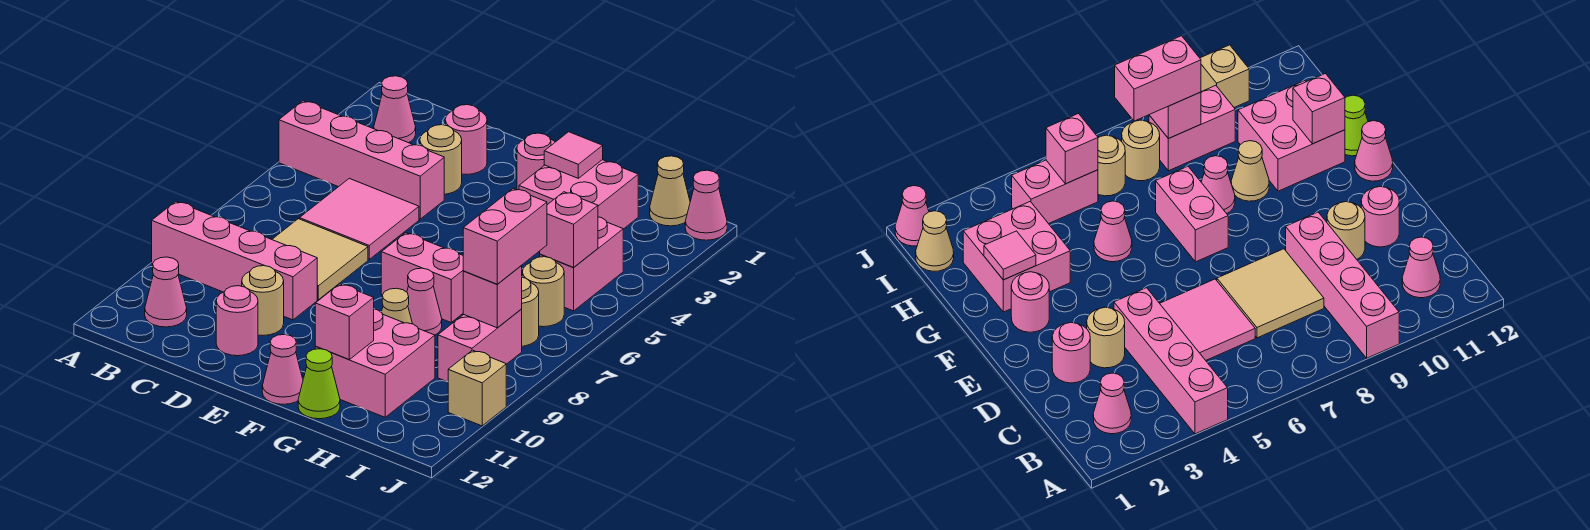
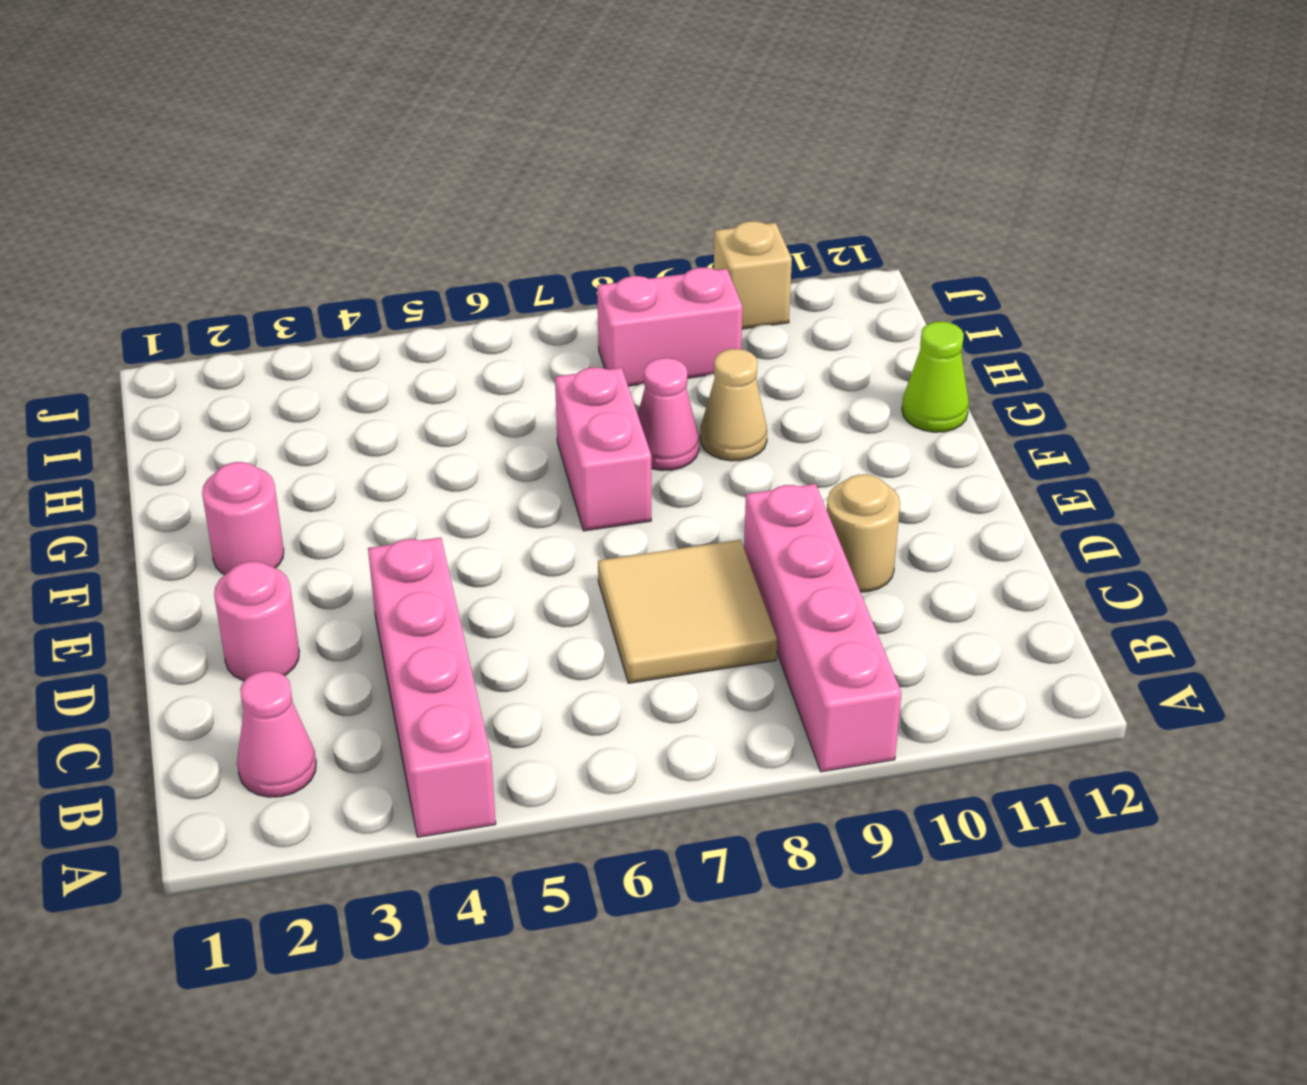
none -> pink cone B11 level 1
none -> pink tile C5:D6 level 1
none -> tan round brick D3 level 1
none -> pink round brick D11 level 1

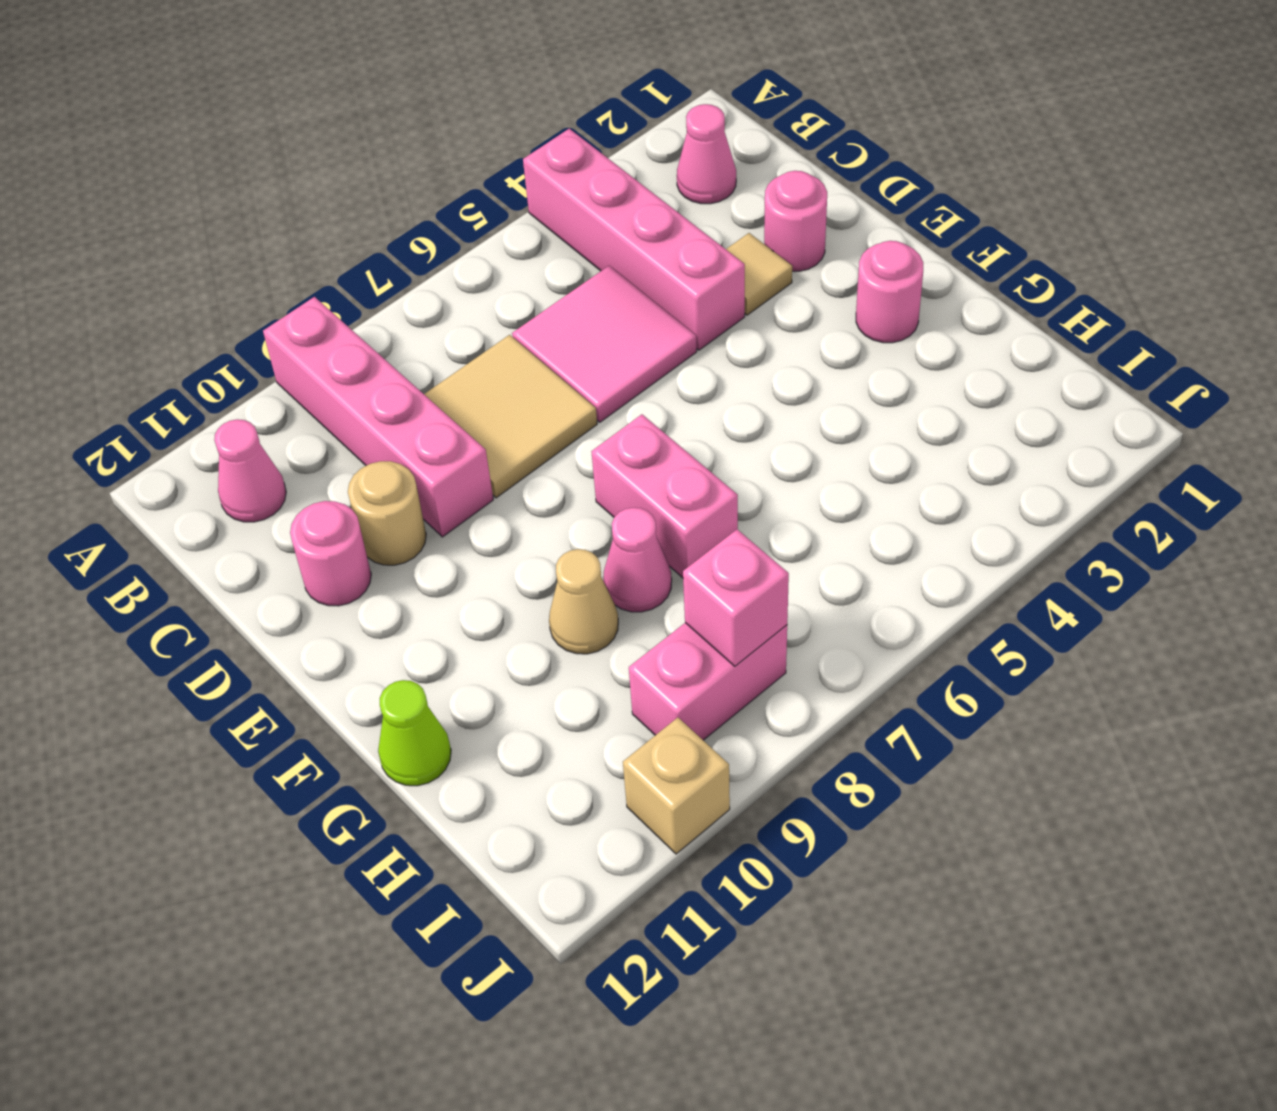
tan tile D3 level 1 -> tan round brick D3 level 1
none -> pink cone F12 level 1
none -> pink brick G2:H3 level 1
none -> pink cone G5 level 1
none -> pink brick G10:H11 level 1

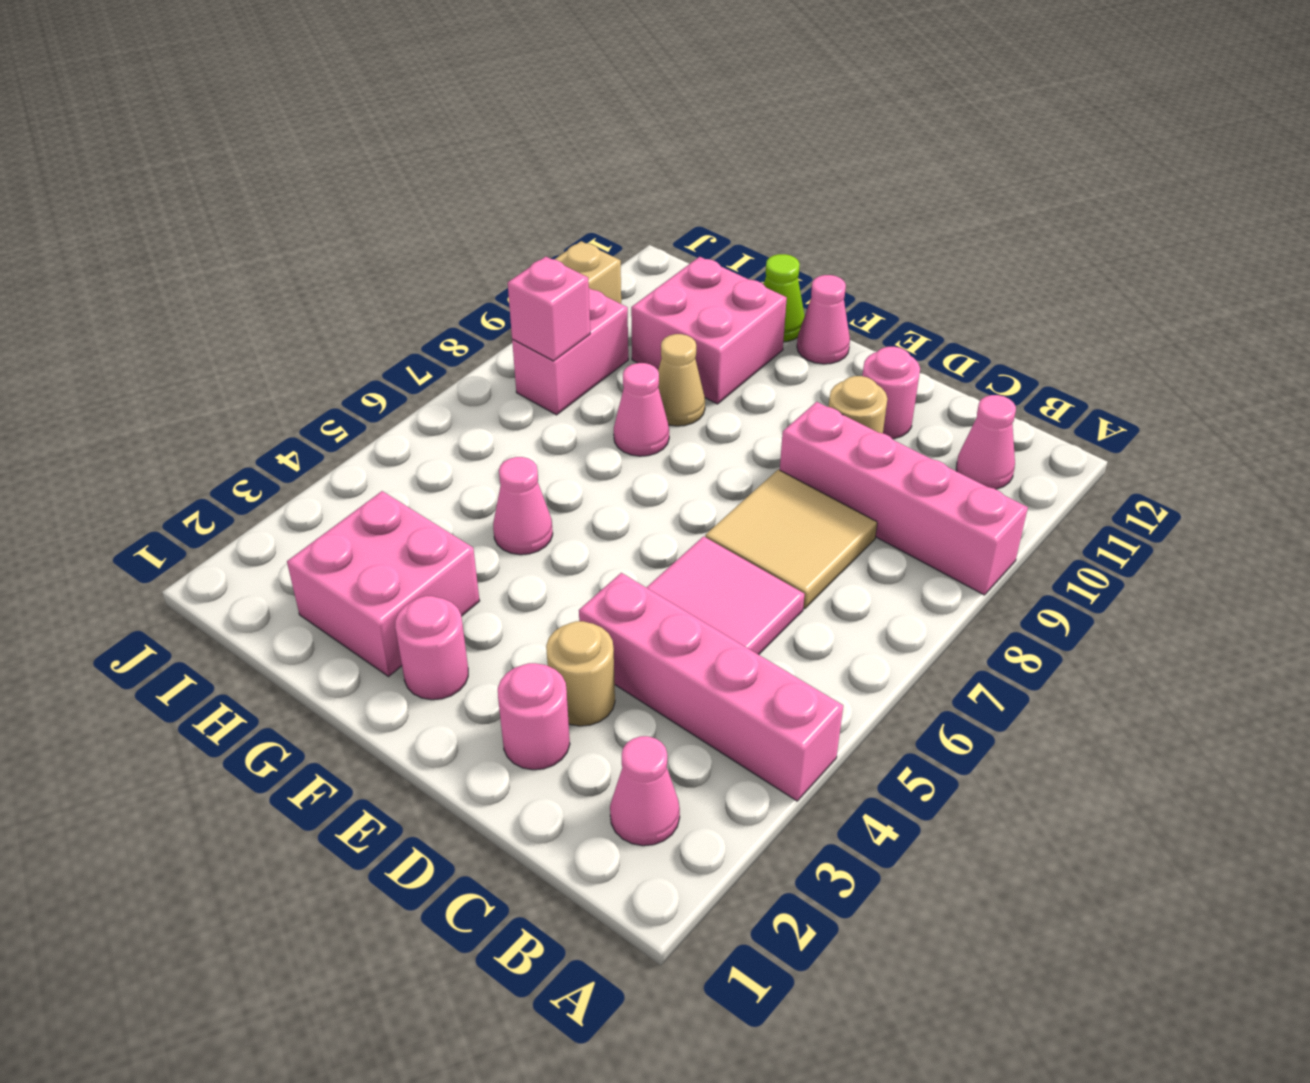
none -> pink brick F7:G7 level 1
none -> tan cone I1 level 1
none -> pink brick I4:I5 level 1
none -> tan round brick I6 level 1

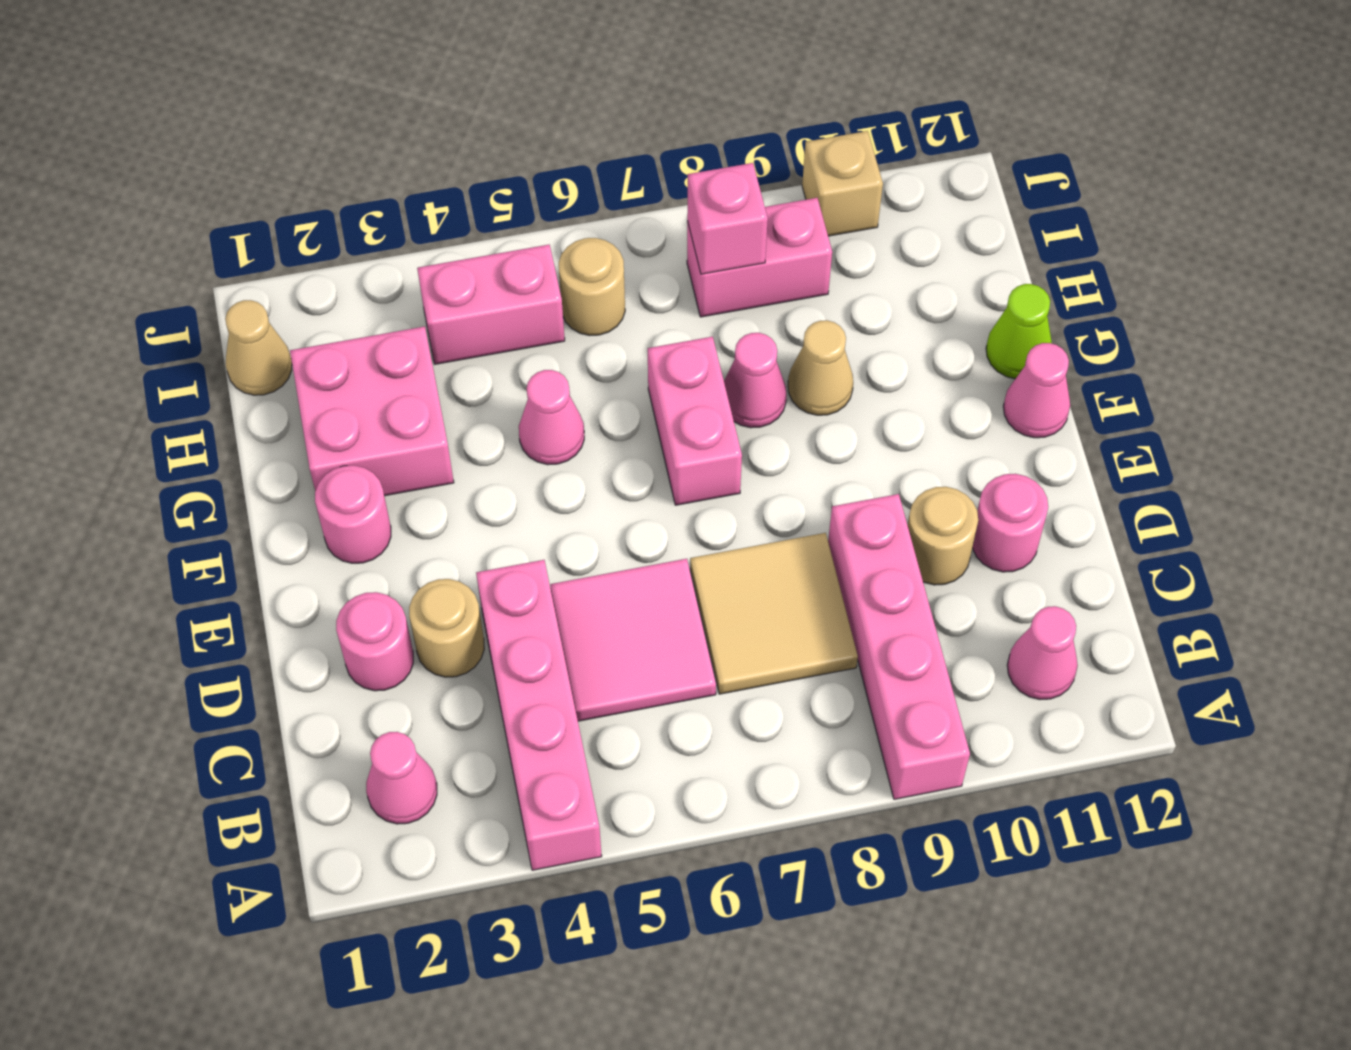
none -> pink brick G10:H11 level 1
none -> tan round brick I7 level 1
none -> pink cone J1 level 1
none -> pink tile G2 level 2

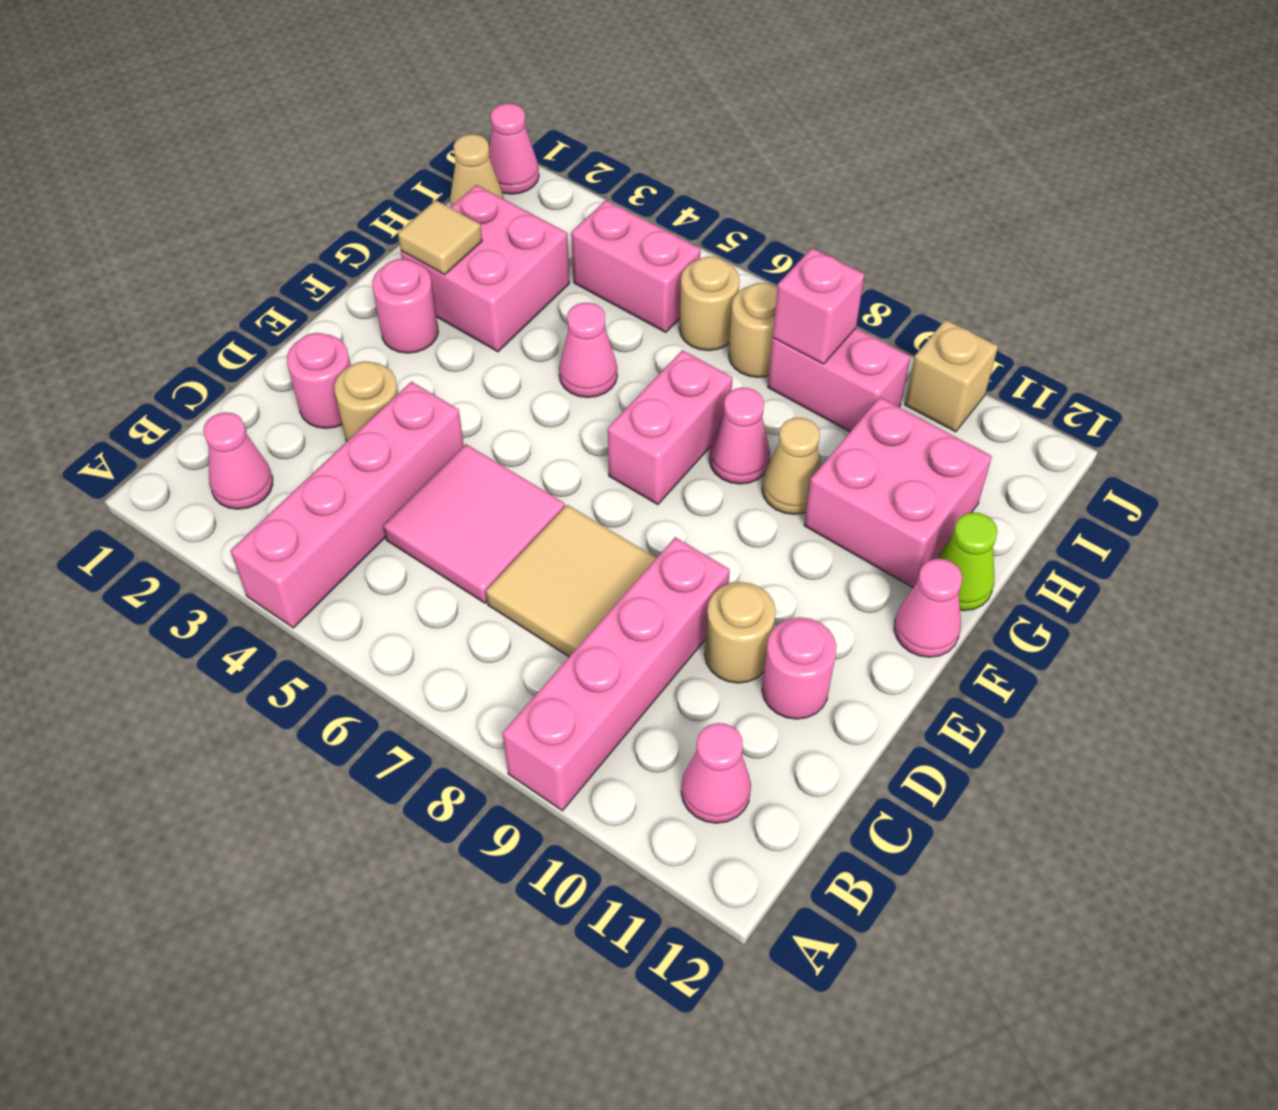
tan tile G2 level 2 -> pink tile G2 level 2
none -> pink brick G11 level 2
none -> pink brick I5 level 2
none -> pink brick I7:I8 level 3

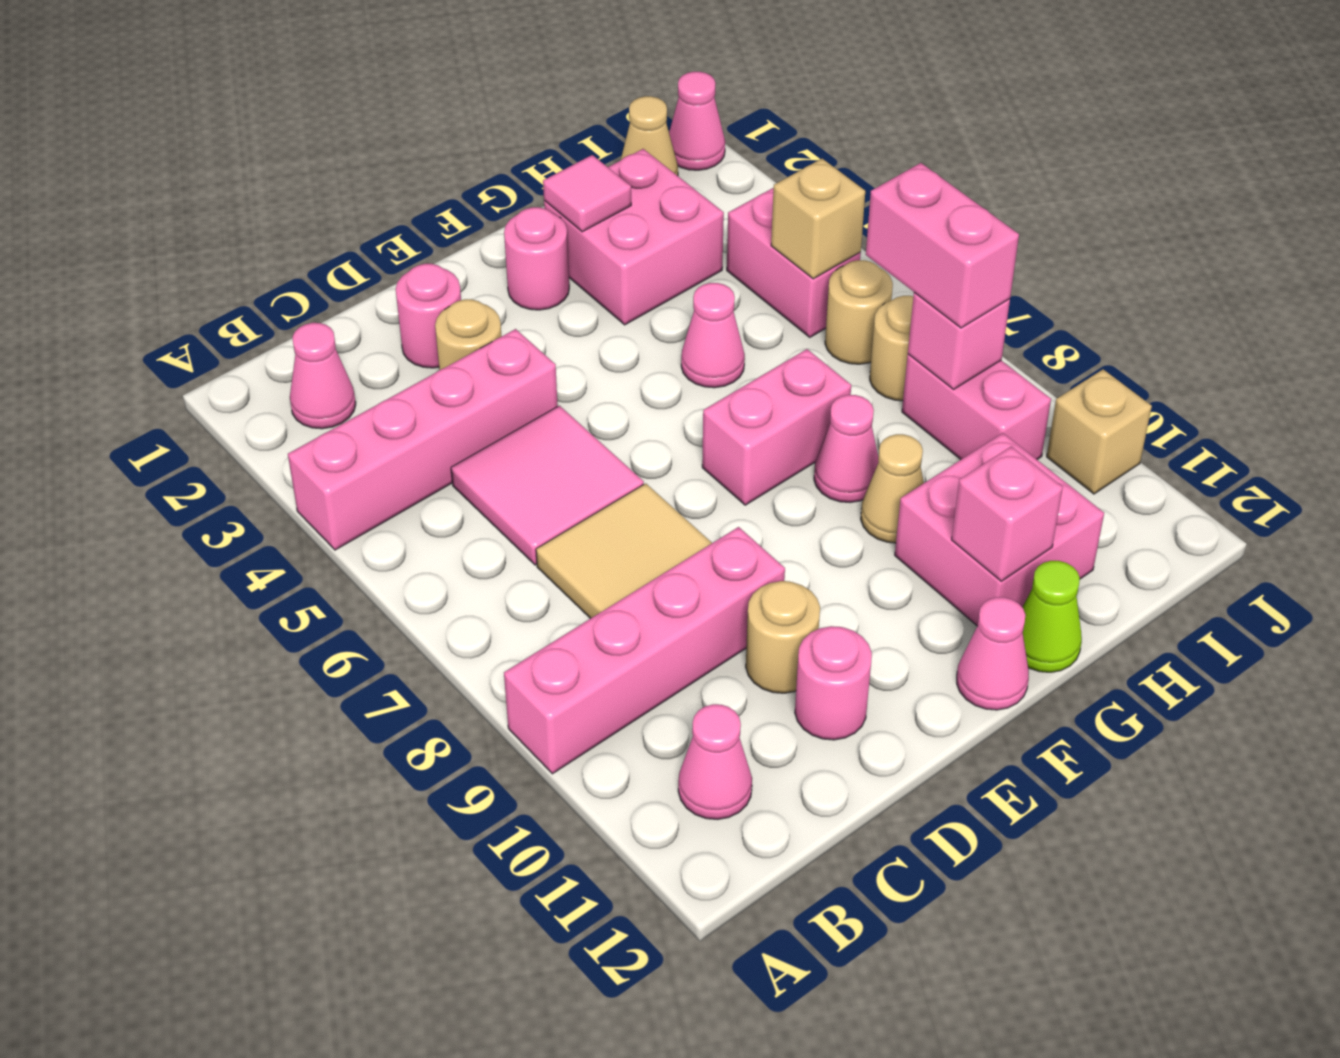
tan brick I5 level 2 -> pink brick I5 level 2

